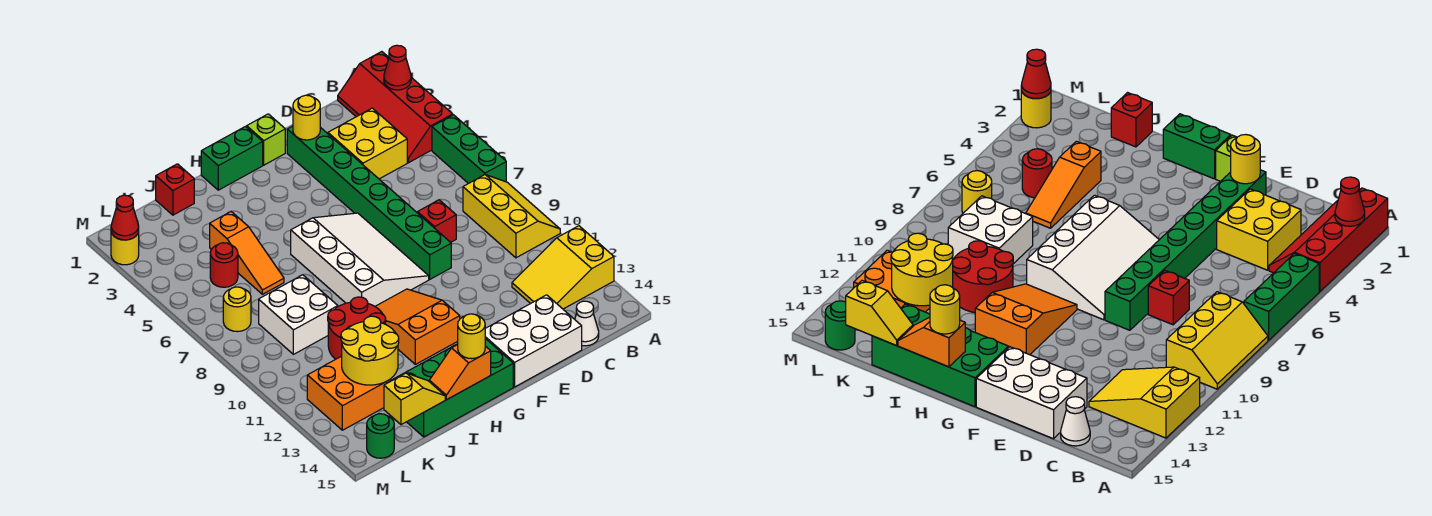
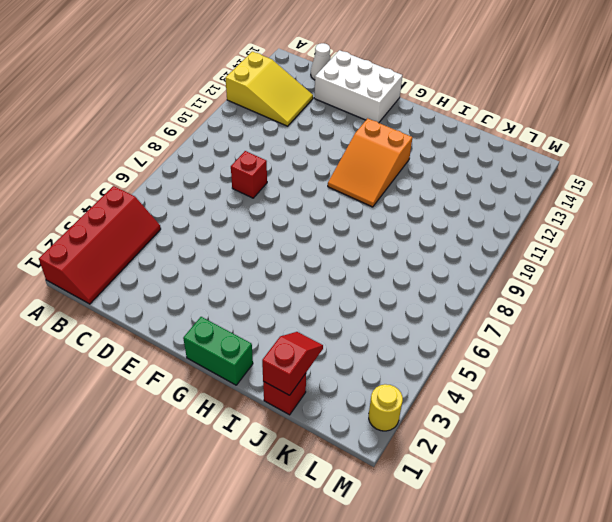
red slope J1:J2 level 2 top 1 -> none
none -> green brick A5:A7 level 1
none -> yellow slope A8:B10 level 1 top B
none -> yellow brick C3:D4 level 1
none -> green brick E2:E9 level 1

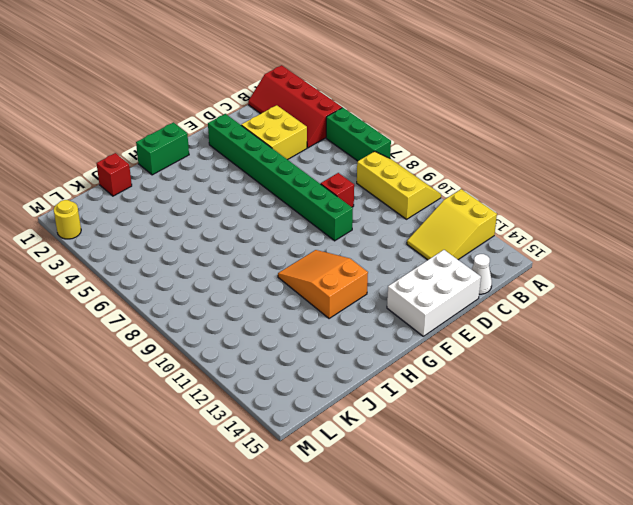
none -> lime brick F1 level 1
none -> white slope F6:H9 level 1 top H
none -> green brick G14:J15 level 1
none -> red round brick I10:J11 level 1

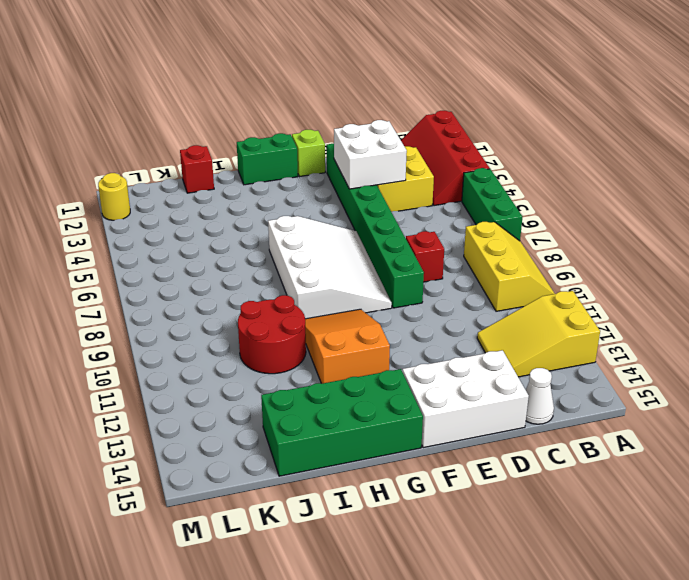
white brick D3:E4 level 2 -> white brick J8:K9 level 1
none -> orange slope J4:J6 level 1 top 4
none -> red round brick K5 level 1
none -> orange brick K12:L13 level 1
none -> yellow round brick L7 level 1

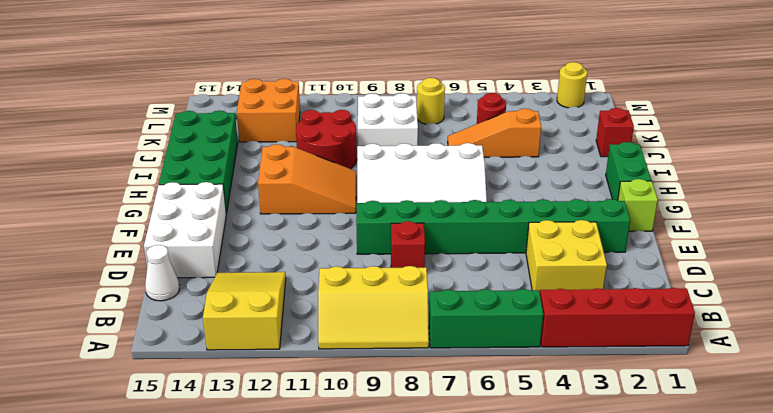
none -> green round brick L15 level 1
none -> red cone A2 level 2
none -> yellow round brick E2 level 2
none -> orange slope H15:I15 level 2 top H

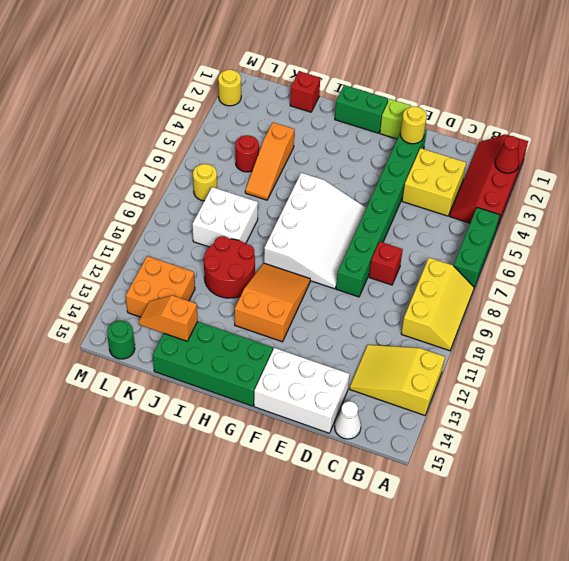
orange slope J14:K14 level 2 top J -> orange slope H15:I15 level 2 top H
none -> yellow round brick J12:K13 level 2
none -> yellow slope J15:K15 level 2 top K
none -> red cone M2 level 2
none -> yellow round brick H15 level 3

